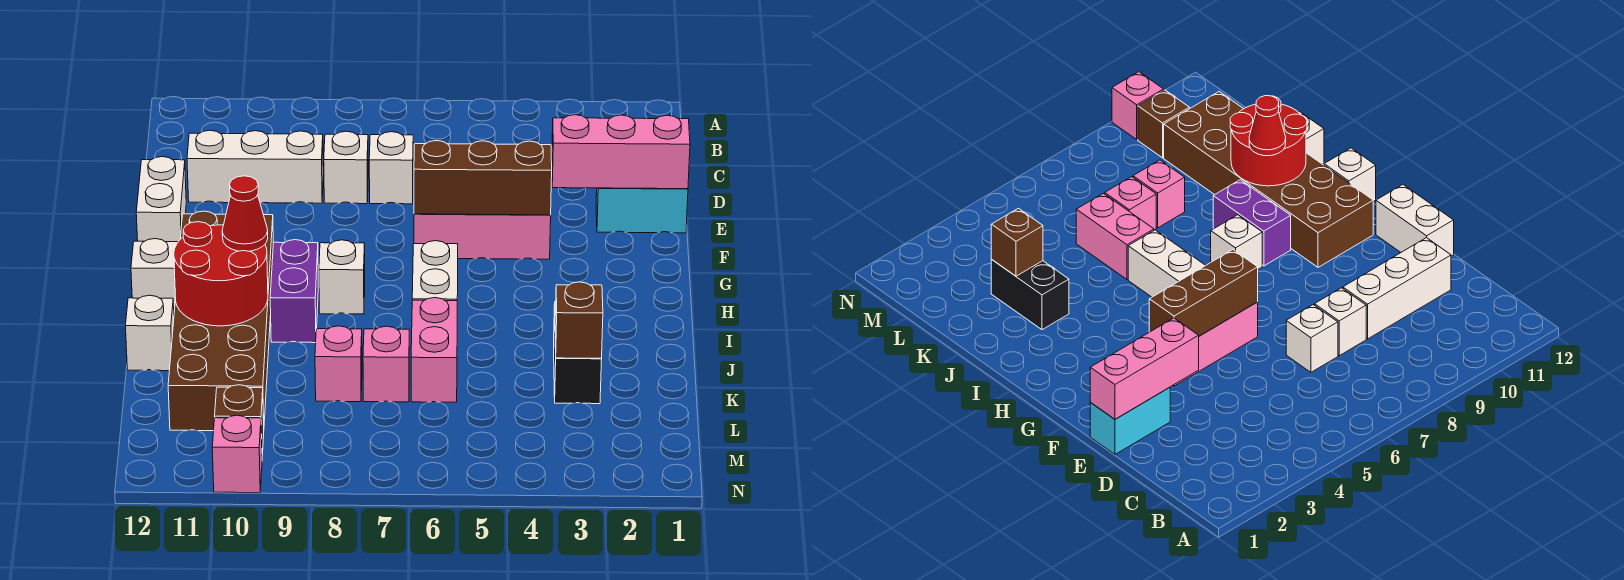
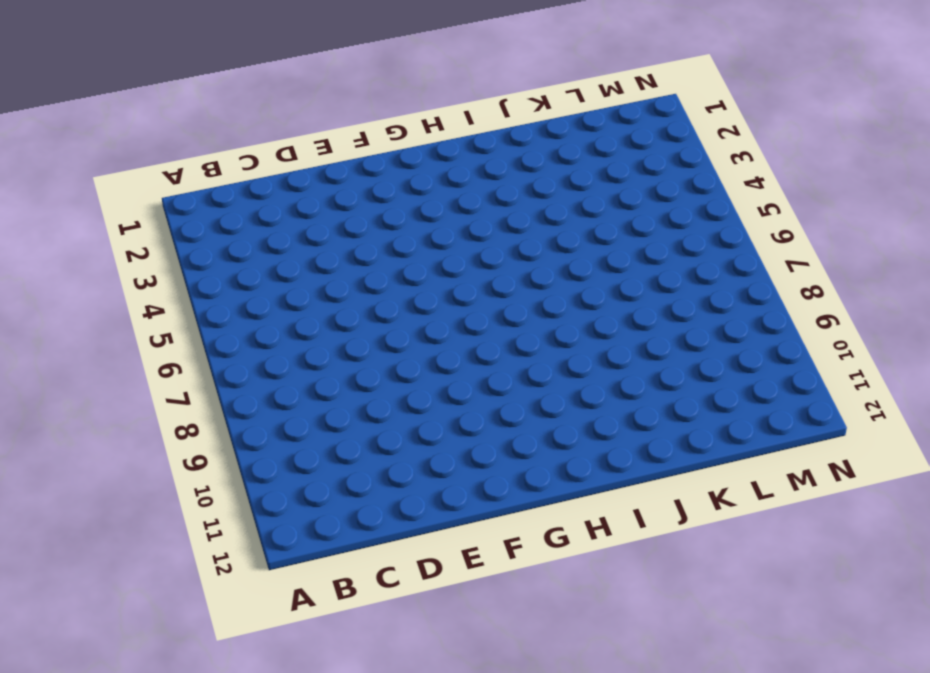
none -> white brick D7 level 1
none -> white brick D8 level 1
none -> white brick D9:D11 level 1

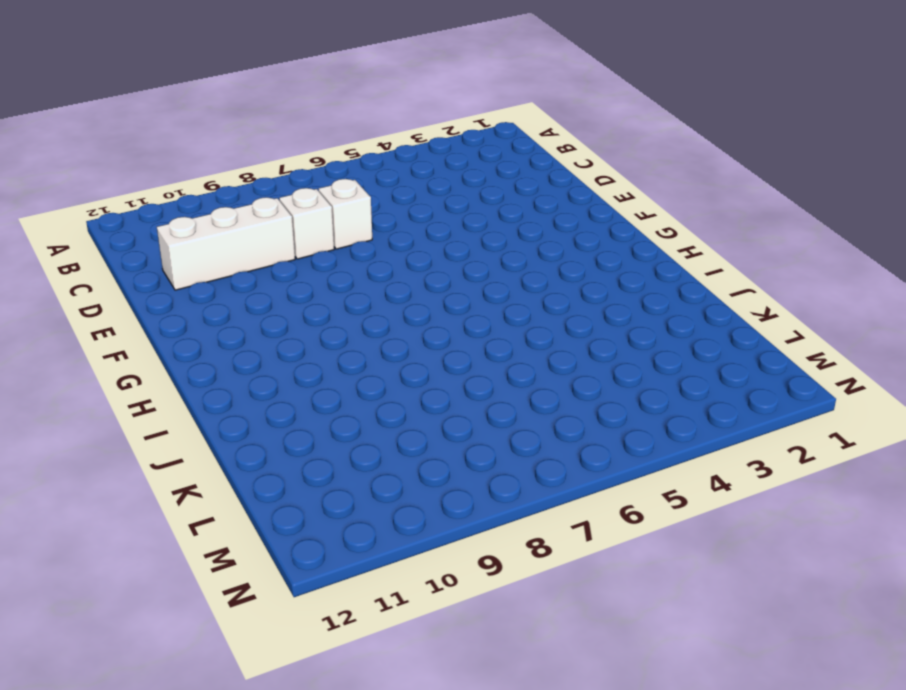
none -> cyan brick E1:E2 level 1
none -> white brick E12:F12 level 1
none -> pink brick F4:F6 level 1

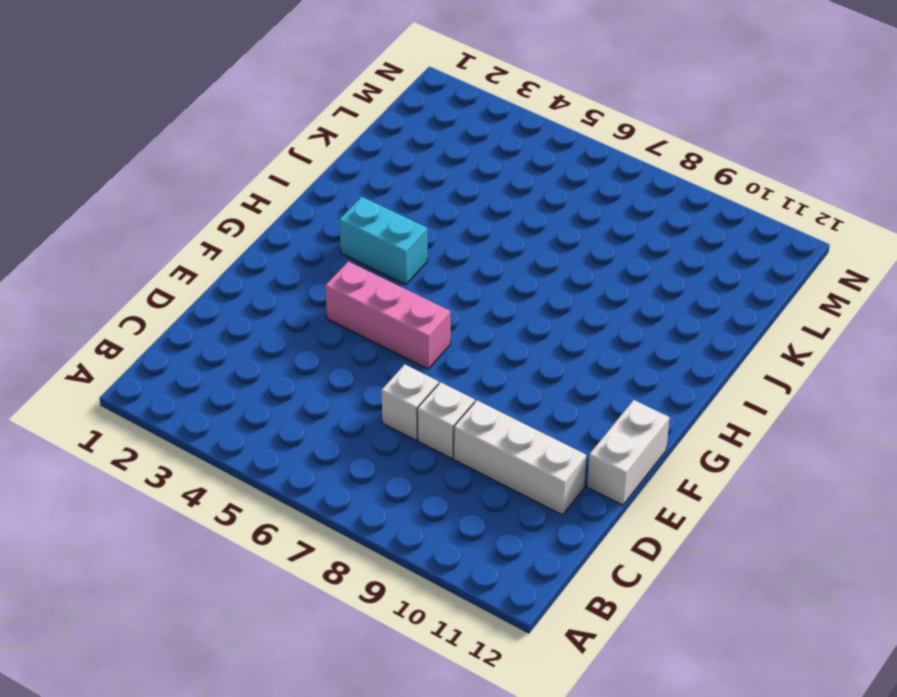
cyan brick H3:H4 level 1 -> cyan brick E1:E2 level 1
none -> brown brick G10:L11 level 1
none -> white brick H6:I6 level 1
none -> white brick H8 level 1

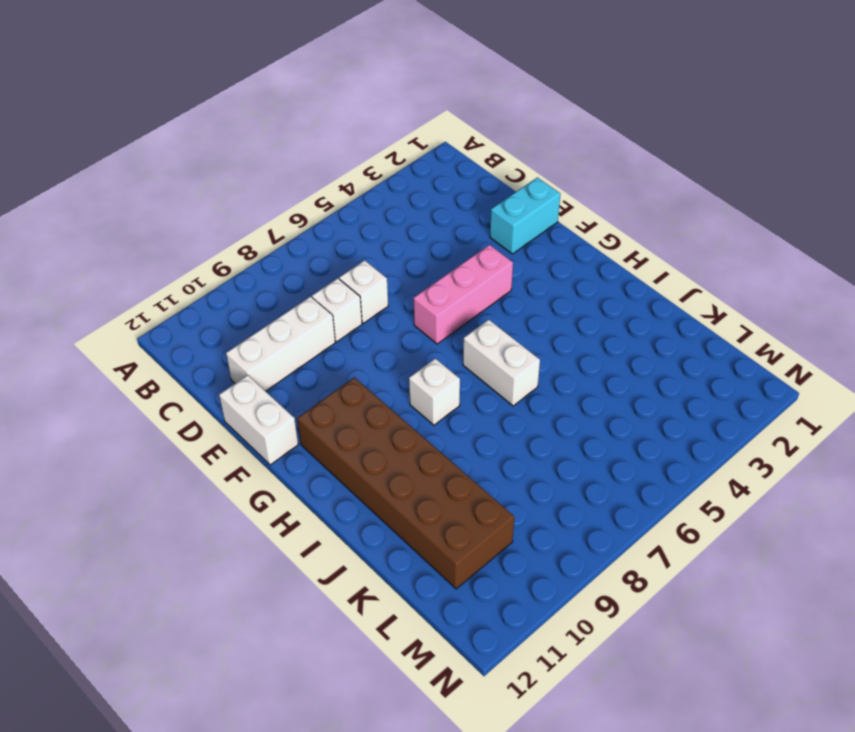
none -> purple brick H9:I9 level 1
none -> white brick H12 level 1
none -> black brick J3:K3 level 1

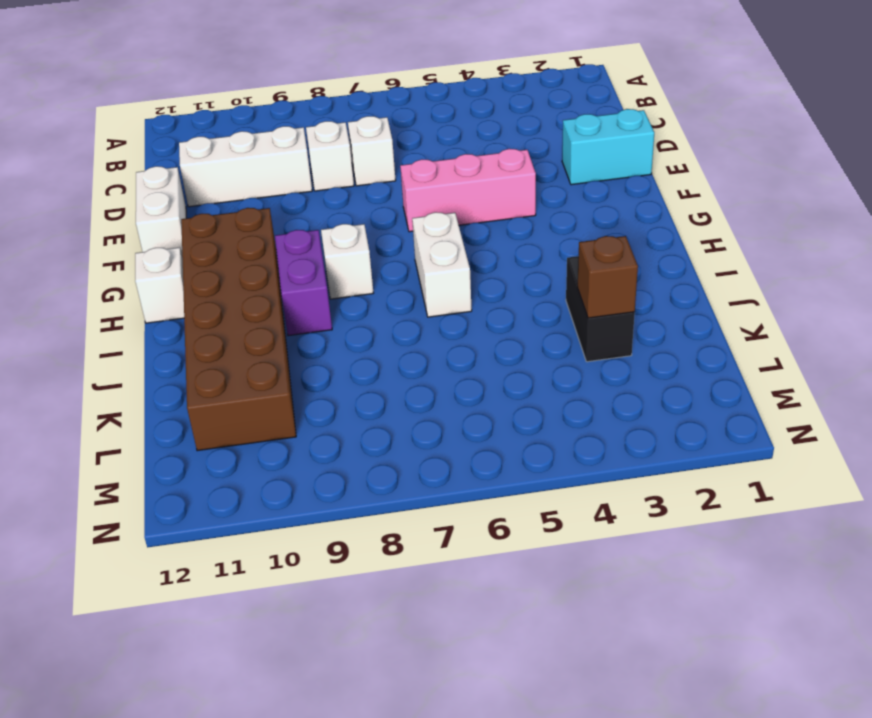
none -> pink brick J6:K6 level 1
none -> white brick J12 level 1
none -> pink brick K7 level 1

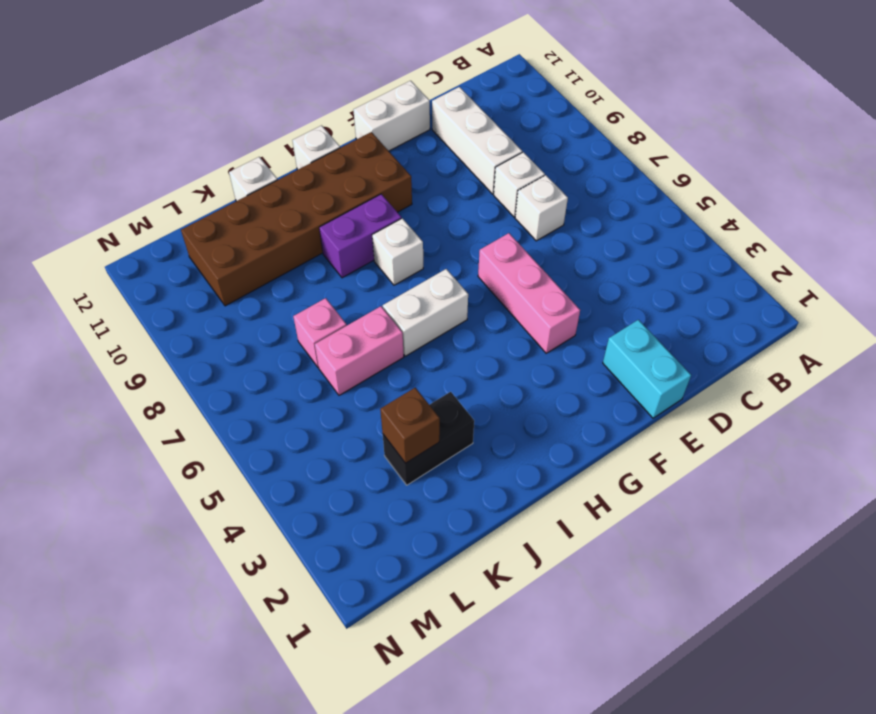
none -> pink brick K8 level 1
none -> brown brick M10 level 1
none -> pink brick N10 level 1

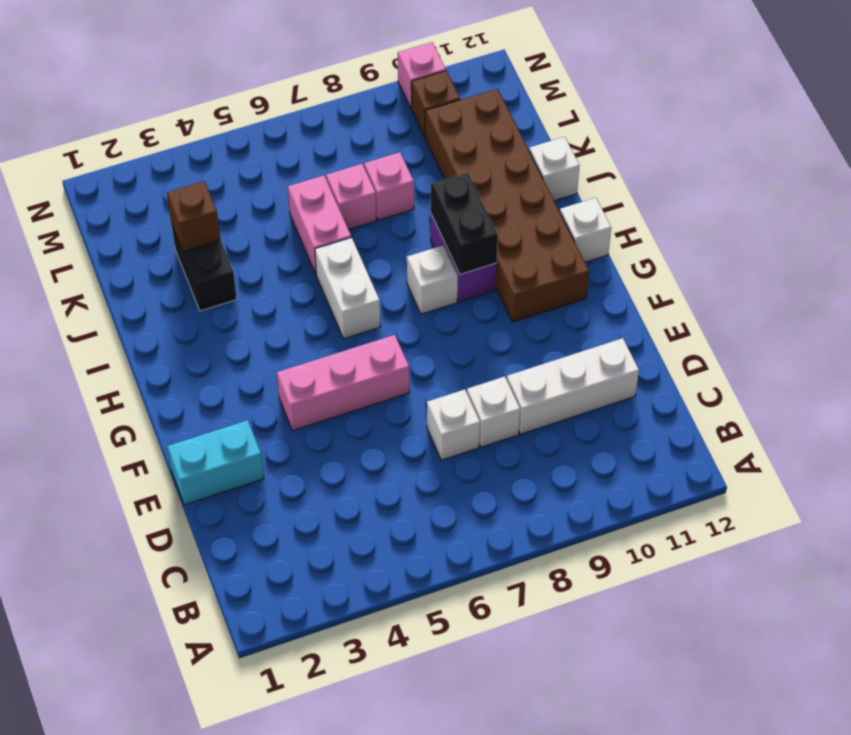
black brick H9:I9 level 2 -> none
none -> white brick E12:F12 level 1
none -> pink brick E1:E3 level 2
none -> brown brick F4:F6 level 2

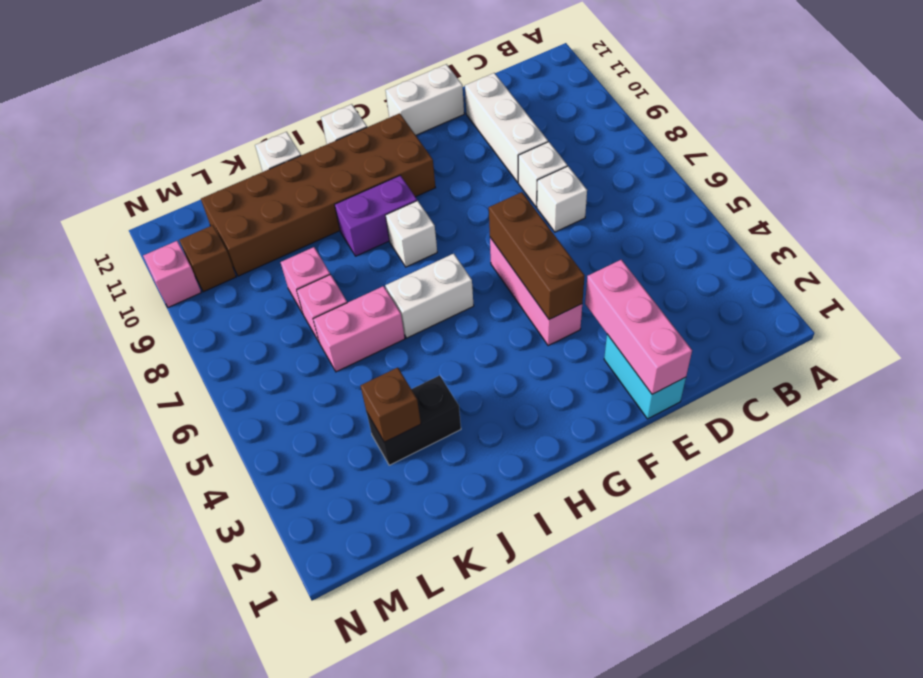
none -> red round brick I10:J11 level 2
none -> red cone I10 level 3

